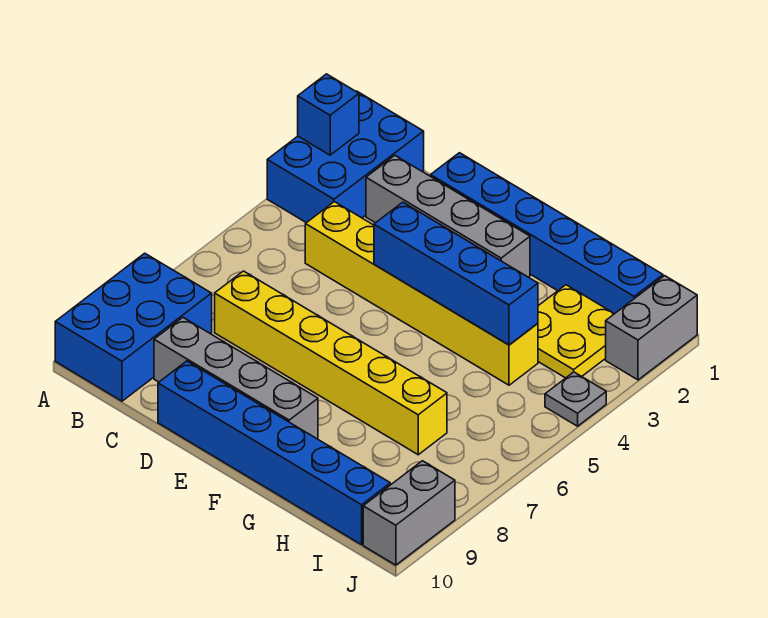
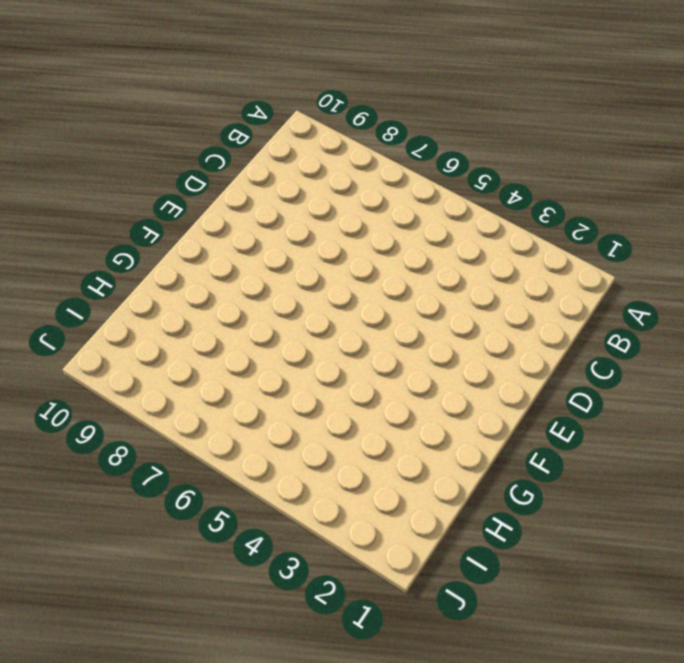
none -> blue brick A1:B3 level 1
none -> blue brick A8:B10 level 1
none -> grey brick C2:F2 level 1

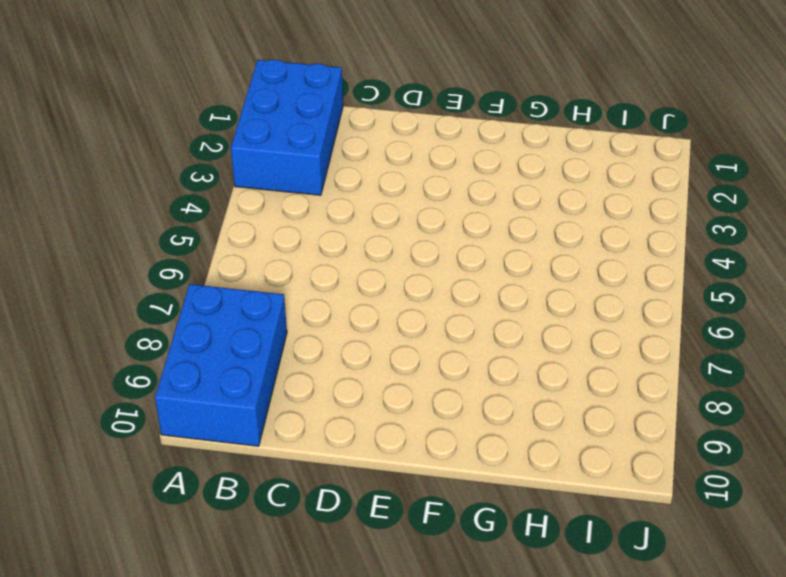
none -> grey brick C2:F2 level 1
none -> yellow brick C4:H4 level 1
none -> yellow brick C7:H7 level 1

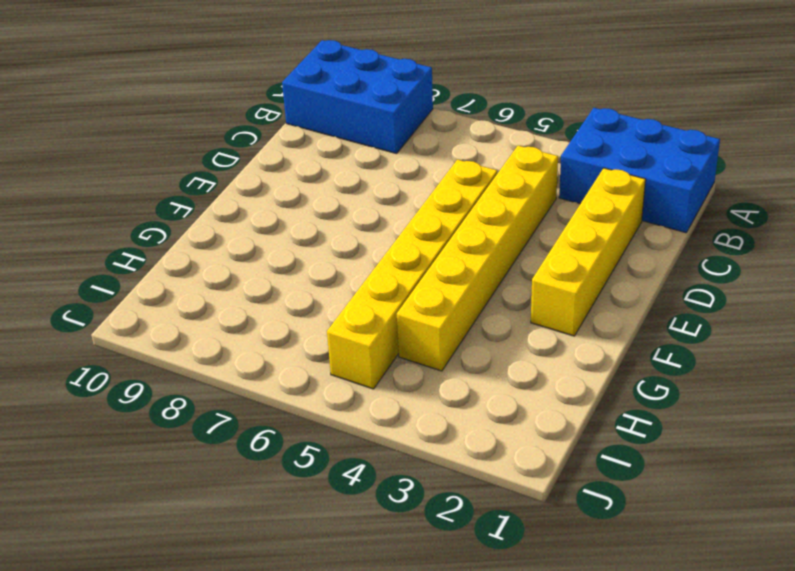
yellow brick C2:F2 level 1 -> grey brick C2:F2 level 1
yellow brick D5:I5 level 1 -> yellow brick C7:H7 level 1
none -> grey brick C9:F9 level 1
none -> blue brick D1:I1 level 1
none -> blue brick D10:I10 level 1

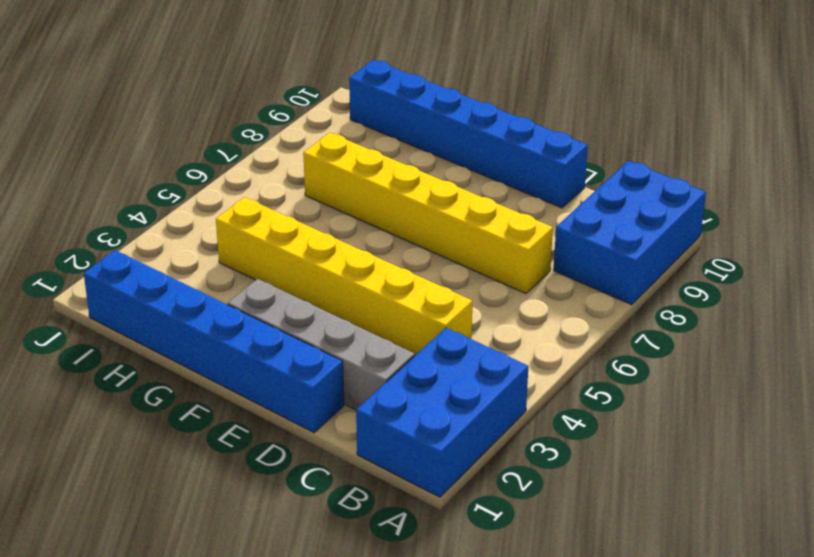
none -> grey brick C9:F9 level 1
none -> yellow plate H2:I3 level 1
none -> grey brick J1:J2 level 1

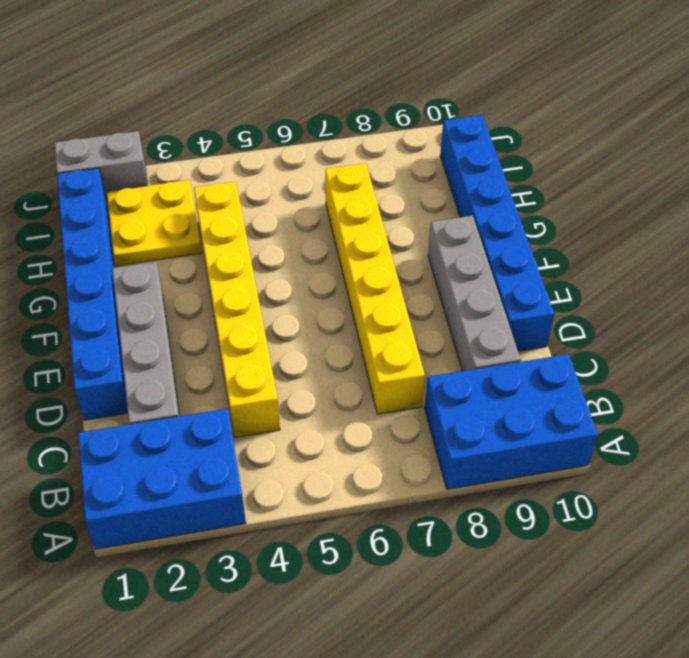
none -> grey plate J4 level 1
none -> grey brick J9:J10 level 1
none -> blue brick A2 level 2

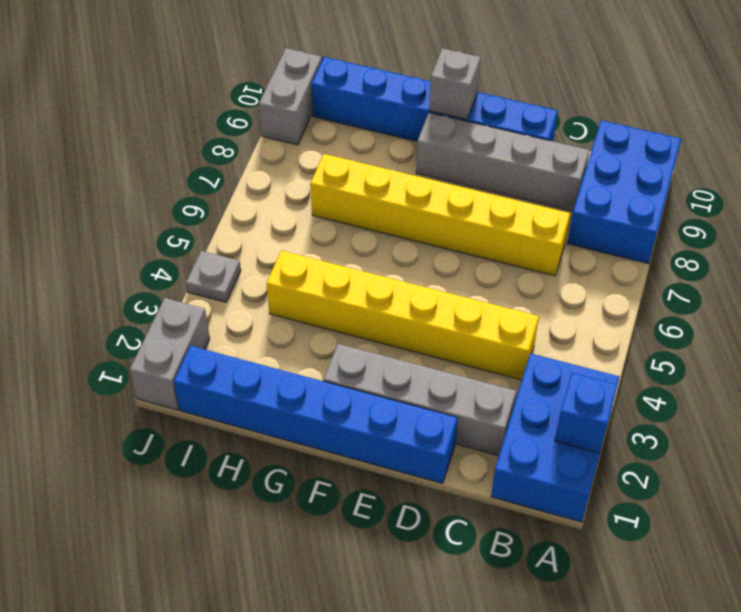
grey brick F10 level 2 -> none
none -> yellow plate H2:I3 level 1
none -> blue brick E4:H4 level 2

